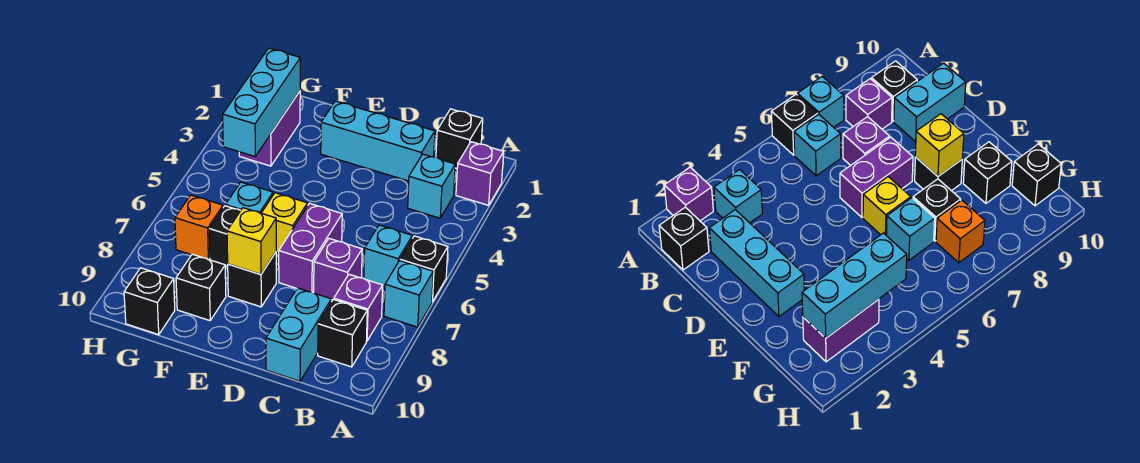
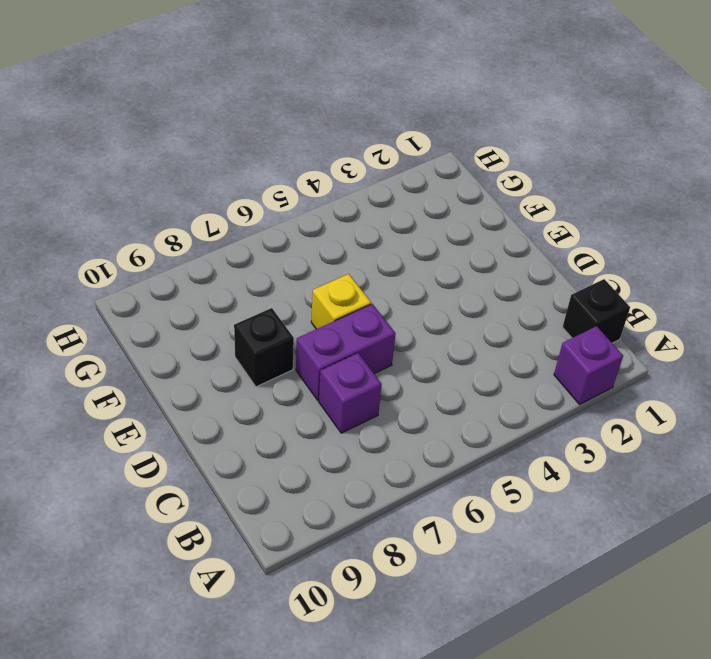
none -> black brick A6 level 1
none -> cyan brick A7 level 1
none -> cyan brick B3 level 1

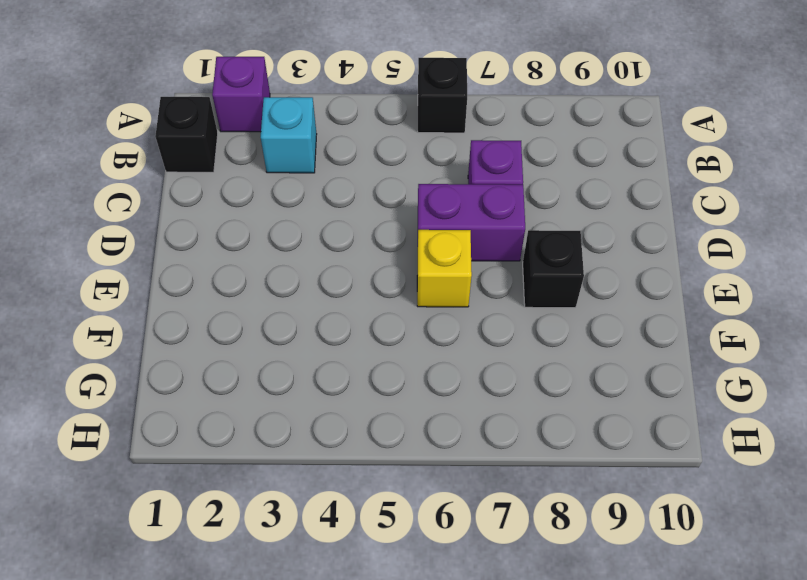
none -> cyan brick A7 level 1
none -> cyan brick B6 level 1
none -> purple brick B8 level 1

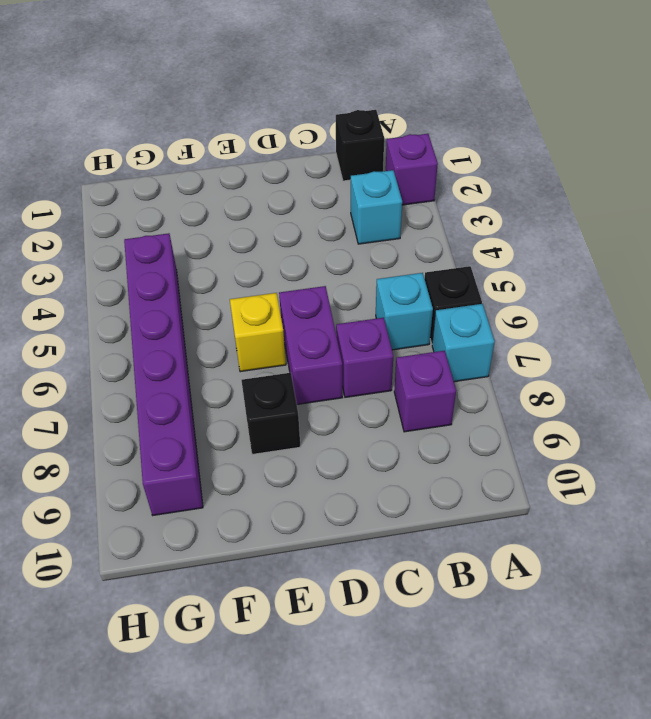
purple brick G4:G9 level 1 -> orange brick G7 level 1
none -> black brick B9 level 1
none -> cyan brick C2:E2 level 1
none -> cyan brick C9:C10 level 1

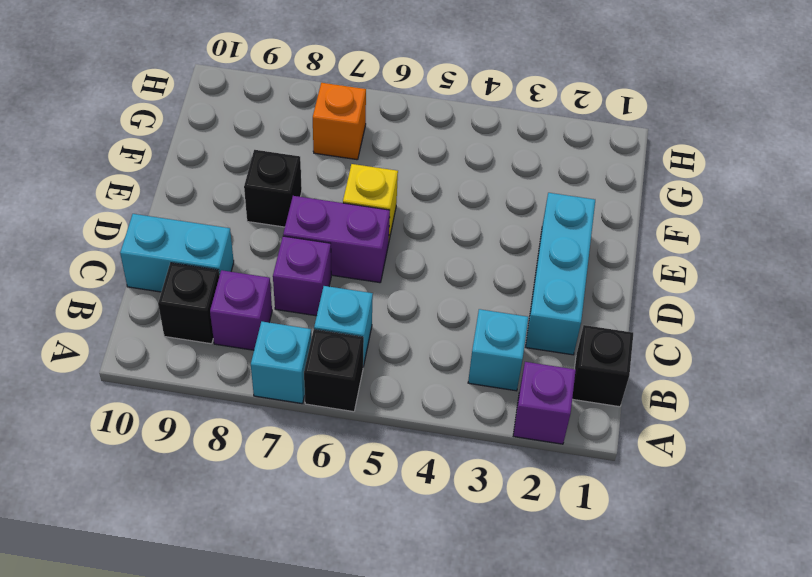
none -> cyan brick F6 level 1
none -> black brick F7 level 1
none -> black brick F9 level 1

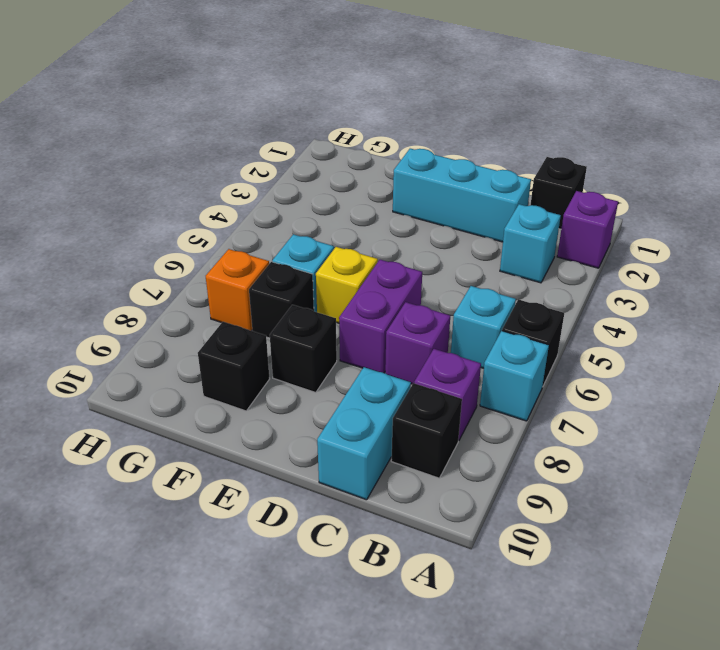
none -> purple brick G2:G3 level 1
none -> black brick G10 level 1
none -> yellow brick E8 level 2

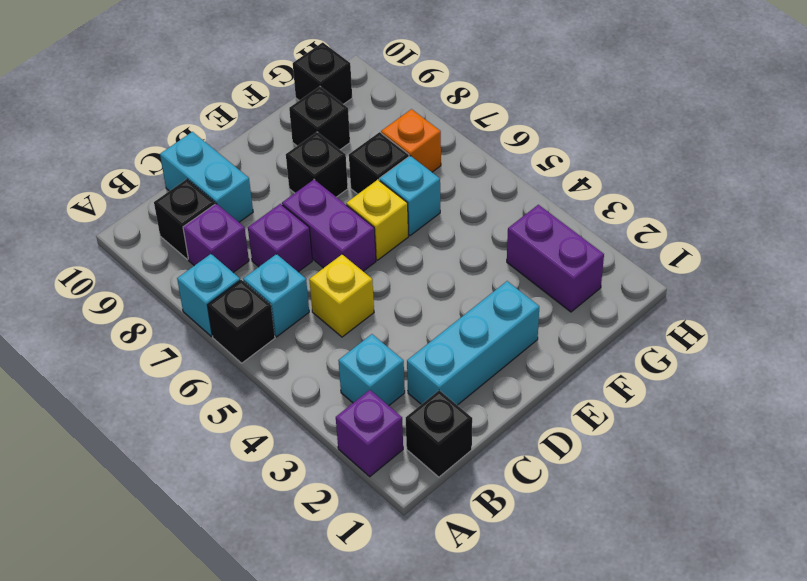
yellow brick C5 level 1 -> yellow brick E8 level 2
none -> cyan brick G2:G4 level 2

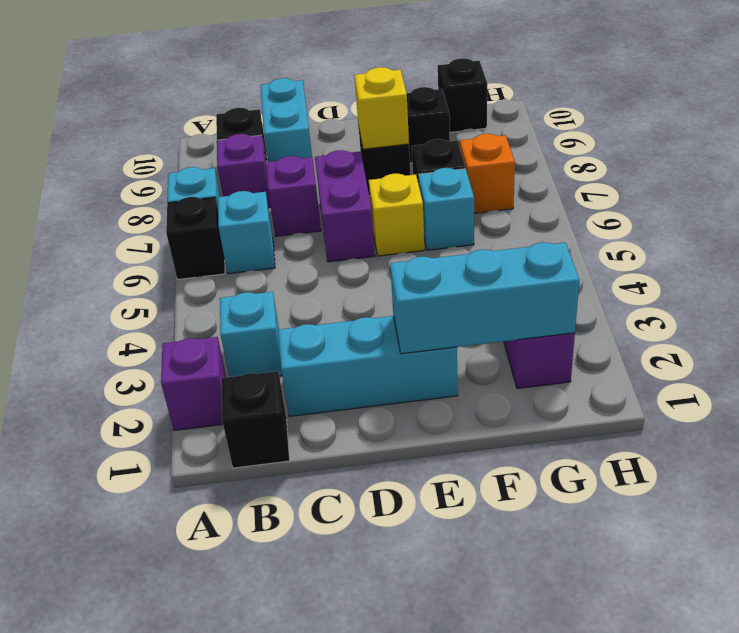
cyan brick E2:G2 level 2 -> cyan brick G2:G4 level 2

